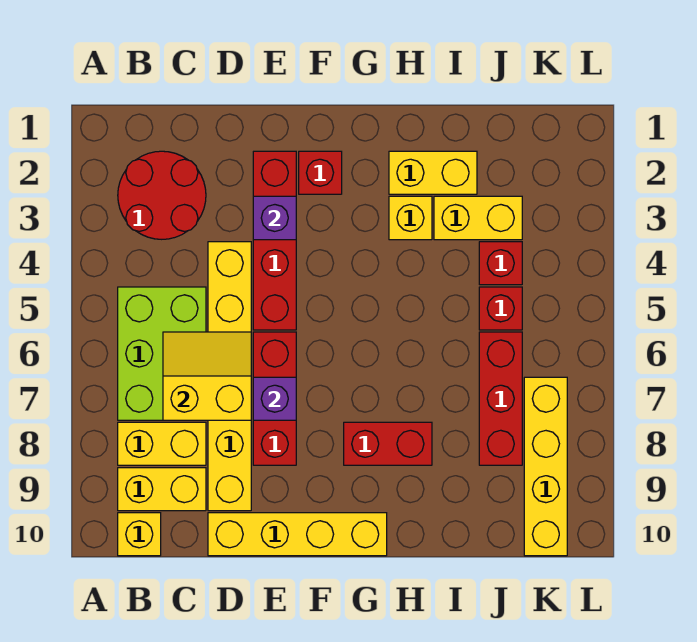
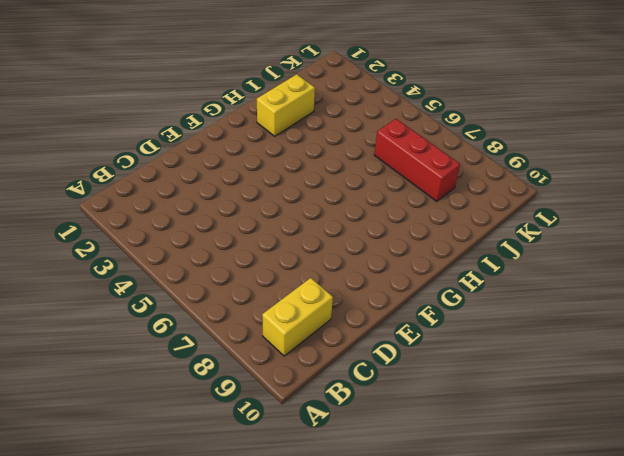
none -> red round brick B2:C3 level 1
none -> lime brick B5:C7 level 1
none -> yellow brick B8:C8 level 1

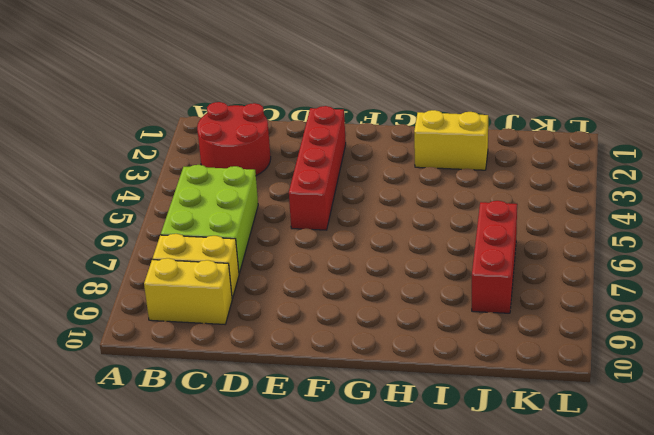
none -> yellow brick B10 level 1
none -> yellow brick D4:D9 level 1
none -> yellow brick D10:G10 level 1

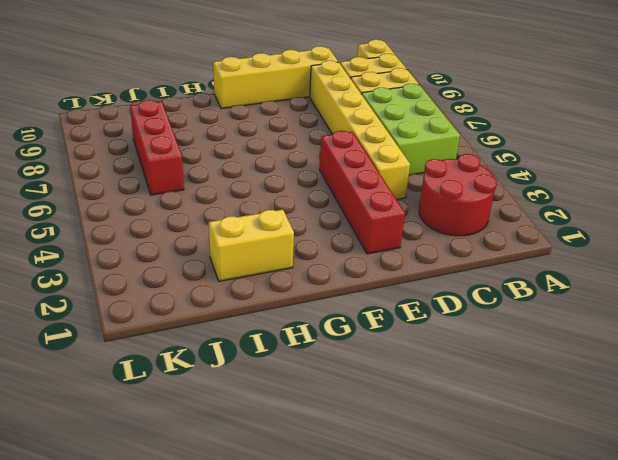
none -> red brick E6:E8 level 1
none -> red brick F2 level 1
none -> red brick G8:H8 level 1

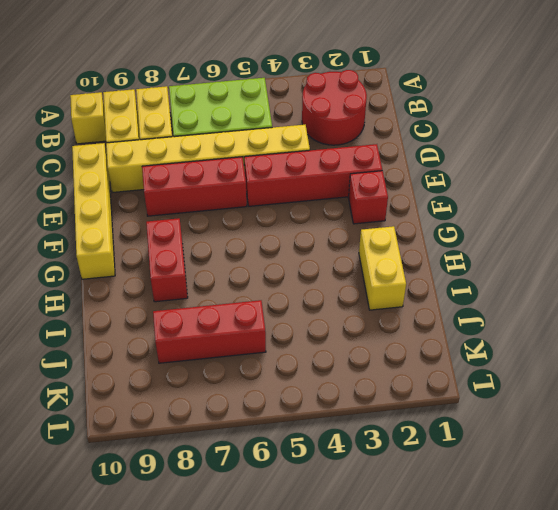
none -> yellow brick H3 level 1
none -> yellow brick I3:J3 level 1
none -> red brick J4 level 1

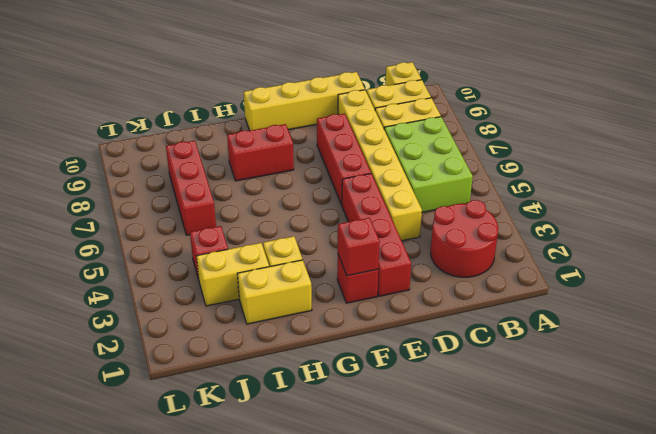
red brick F2 level 2 -> red brick J5 level 1
none -> yellow brick K7:K10 level 1
none -> yellow slope C6:D7 level 2 top 7
none -> purple brick E3 level 2

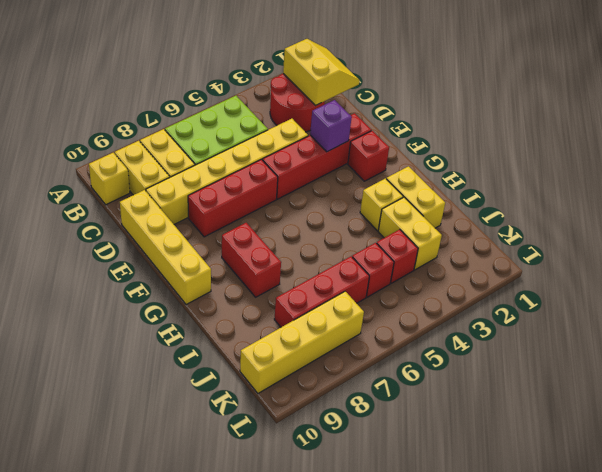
yellow slope B1:C2 level 2 top 2 -> yellow slope C6:D7 level 2 top 7
none -> purple brick E7 level 2

